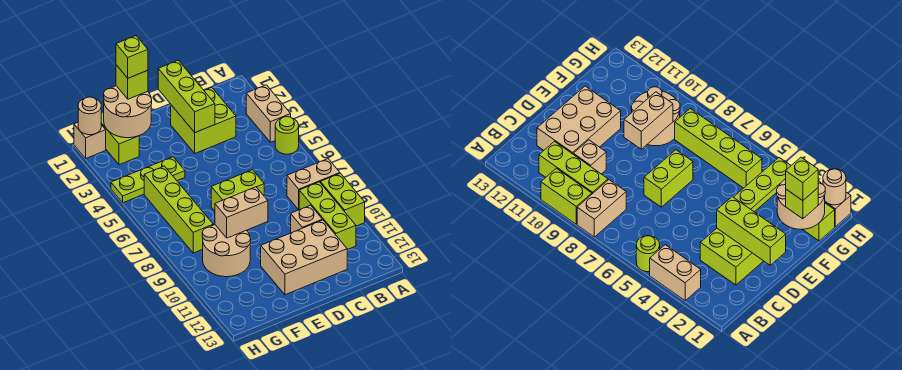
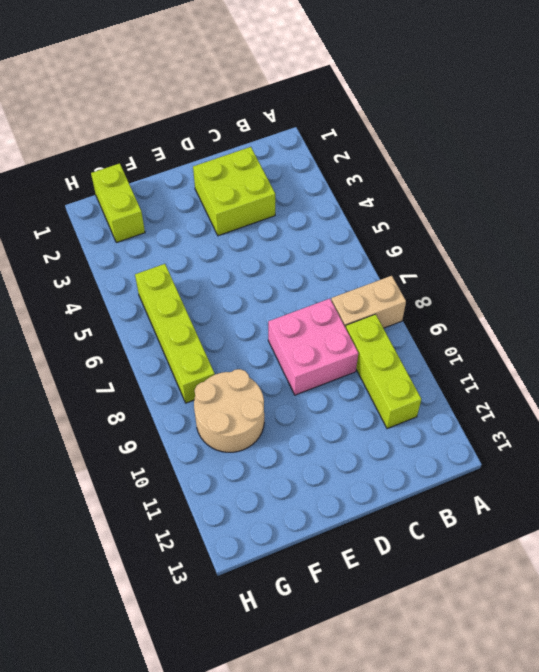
pink brick C8:D9 level 1 -> none
none -> tan brick A3:A4 level 1
none -> lime round brick A5 level 1
none -> lime brick A9:A10 level 1

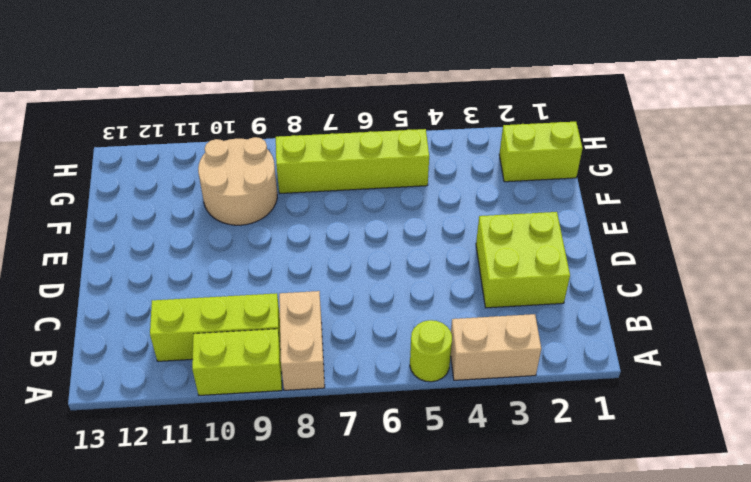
none -> tan brick C10 level 1
none -> tan brick C11:E12 level 1
none -> lime brick D7:E7 level 1

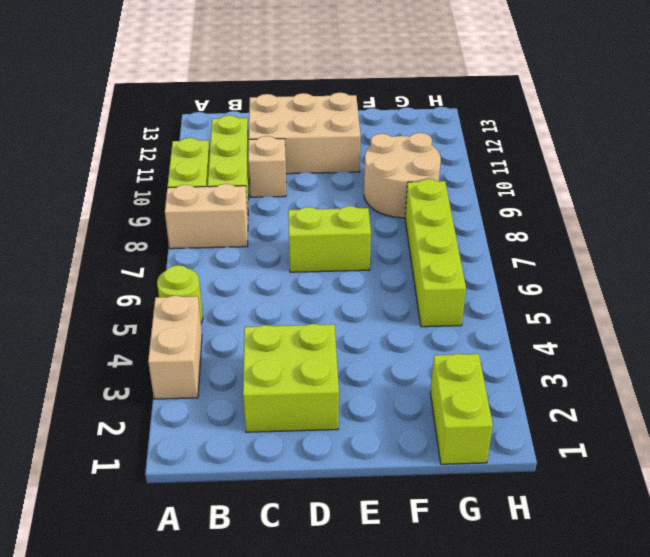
none -> lime plate F4:H4 level 1
none -> tan brick H1 level 1
none -> lime brick D1:D3 level 2

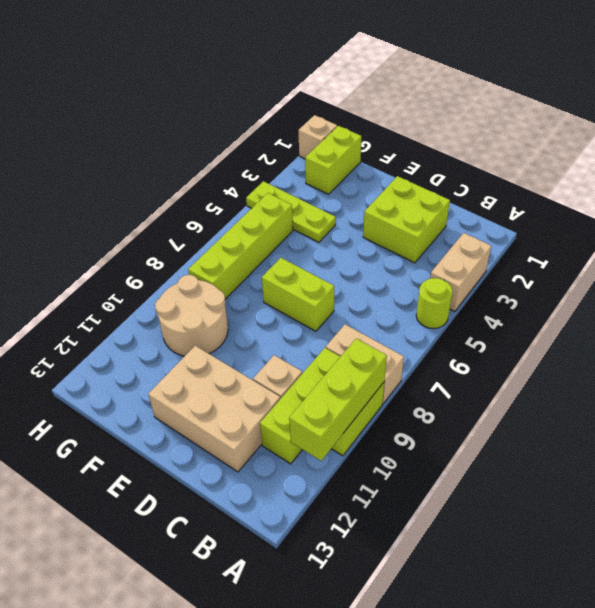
lime brick A9:A11 level 2 -> lime brick D1:D3 level 2
none -> tan brick E9:F9 level 2
none -> tan round brick F1:G2 level 2
none -> tan round brick H1 level 2

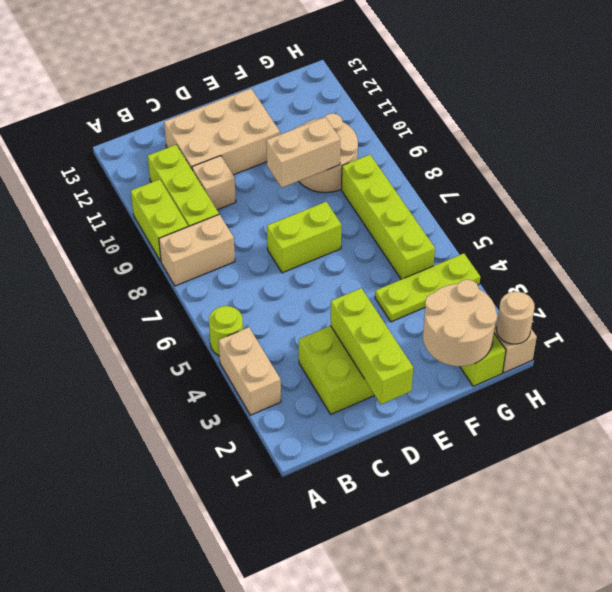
none -> lime brick F1 level 3
none -> lime brick F1 level 4

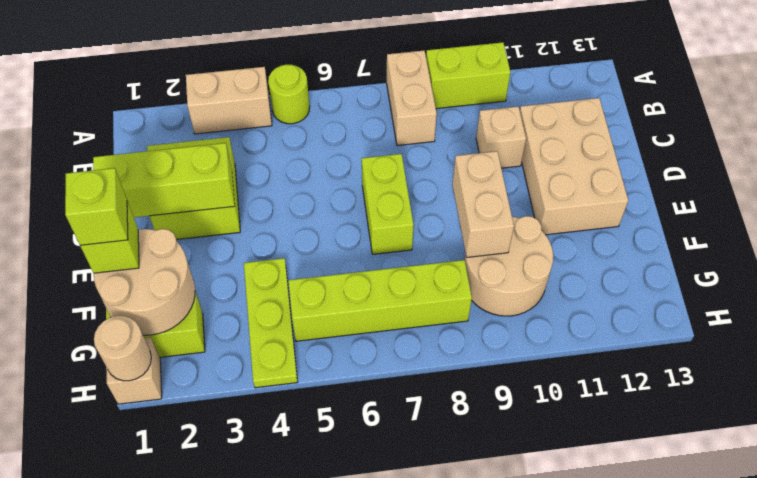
none -> lime brick B9:B11 level 1

